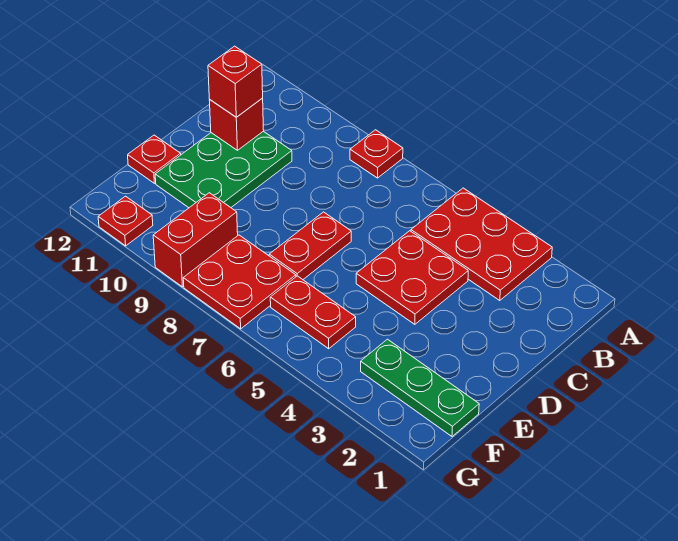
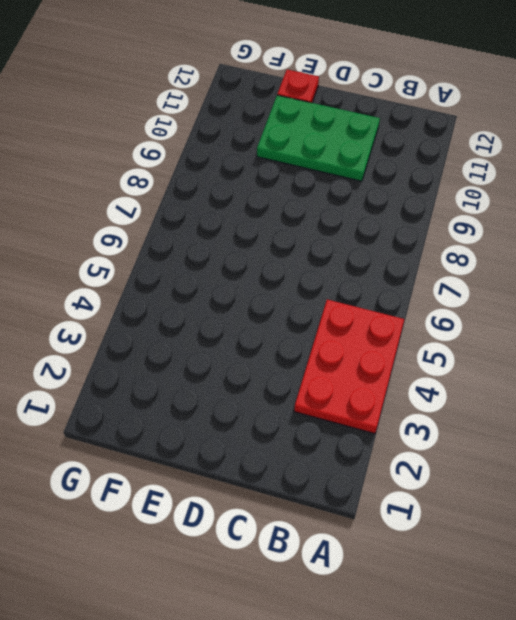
none -> red plate A8 level 1
none -> red plate C4:D5 level 1
none -> red plate D7:E7 level 1

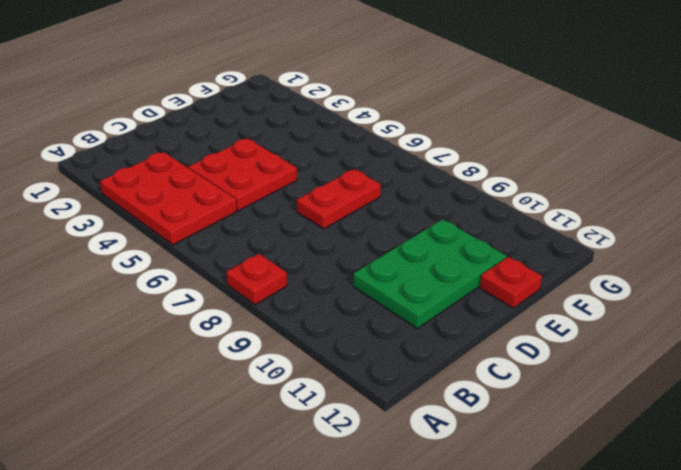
none -> green plate F1:F3 level 1
none -> red plate F5:F6 level 1
none -> red plate F7:G8 level 1

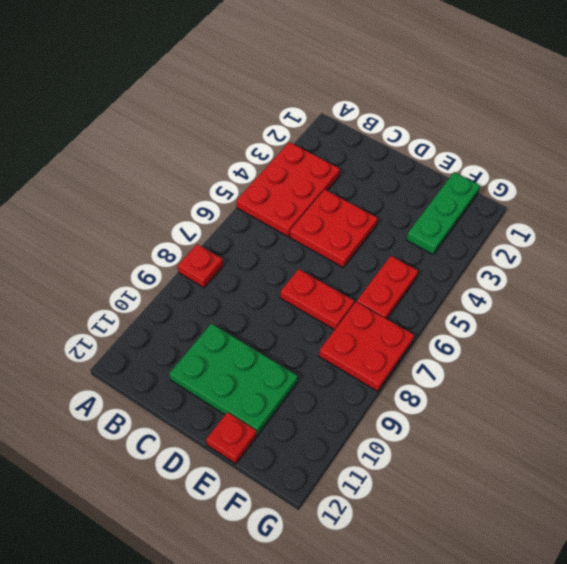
none -> red brick F9:G9 level 1
none -> red plate G11 level 1
none -> red brick C11 level 2

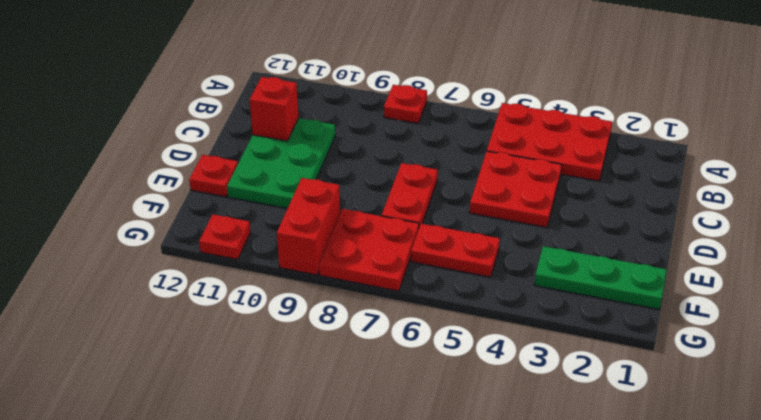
none -> red brick C11 level 3

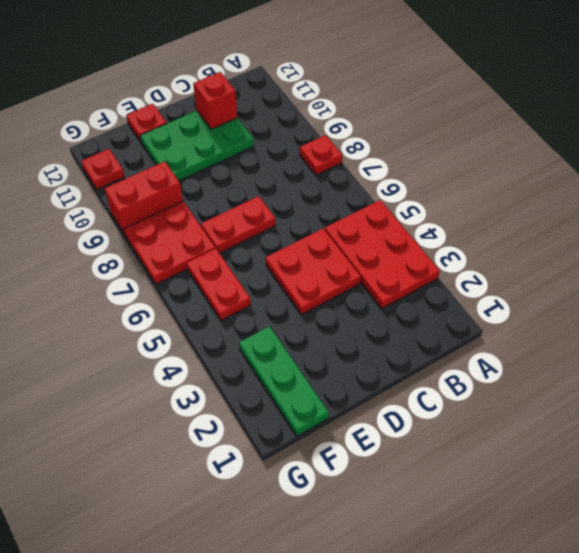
none -> red brick C11 level 3

